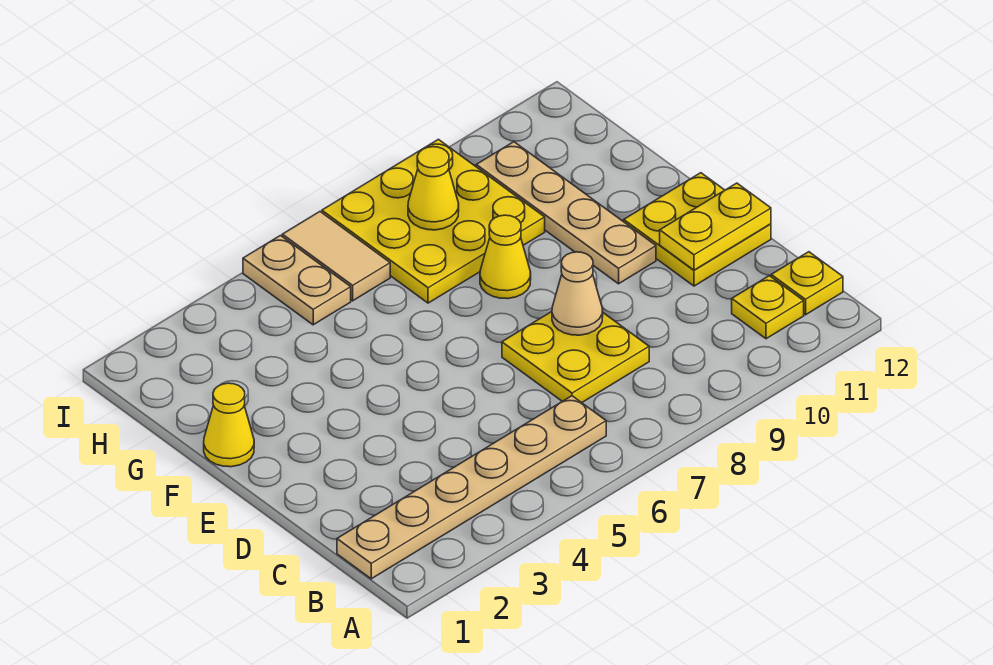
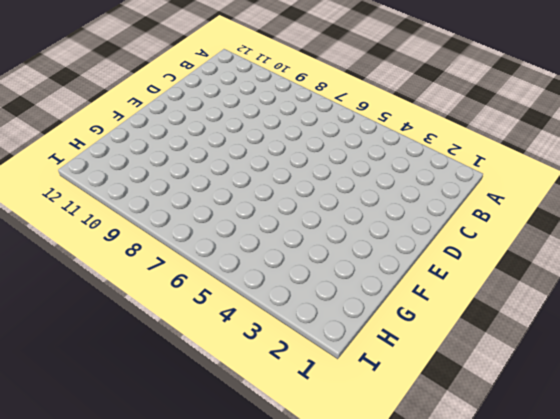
none -> tan plate B1:B6 level 1
none -> yellow plate B11 level 1
none -> yellow plate B12 level 1

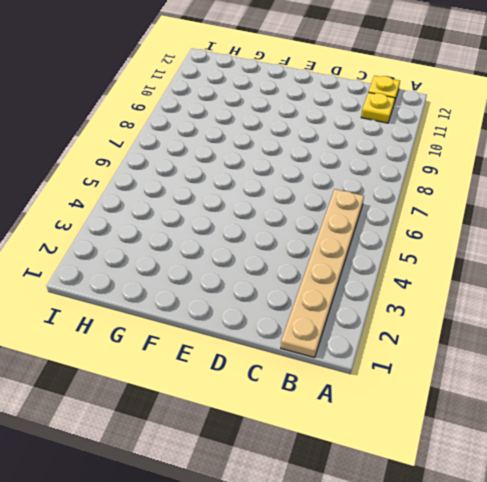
none -> yellow plate C7:D8 level 1
none -> yellow plate D11:E12 level 1
none -> tan plate E10:H10 level 1

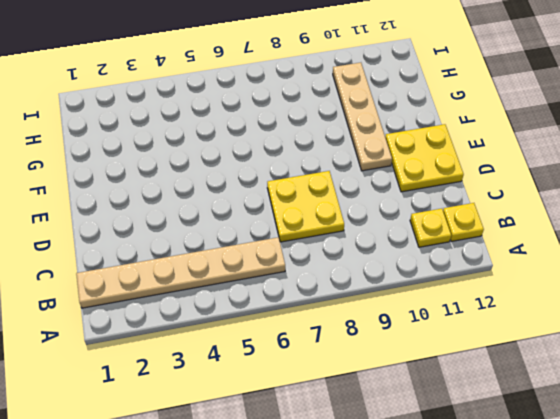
none -> yellow cone F1 level 1
none -> yellow cone F8 level 1
none -> yellow plate G7:I9 level 1

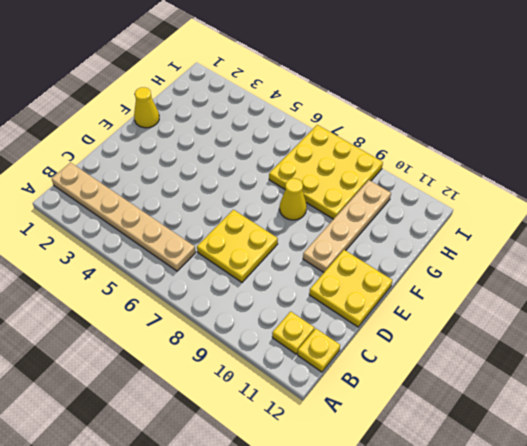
none -> tan plate H5:I5 level 1
none -> tan tile H6:I6 level 1
none -> tan cone D8 level 2

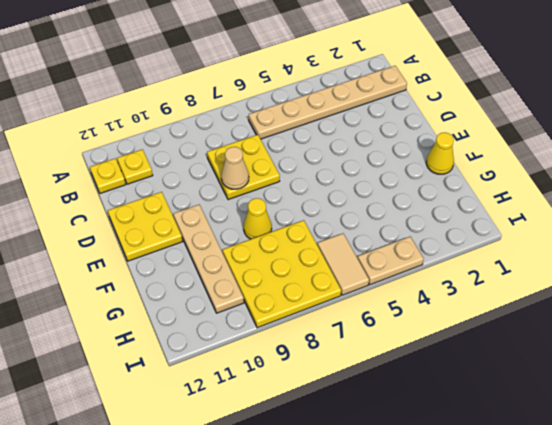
tan plate I4:I5 level 1 -> tan plate H5:I5 level 1
none -> yellow plate D11:D12 level 2
none -> yellow cone H8 level 2

